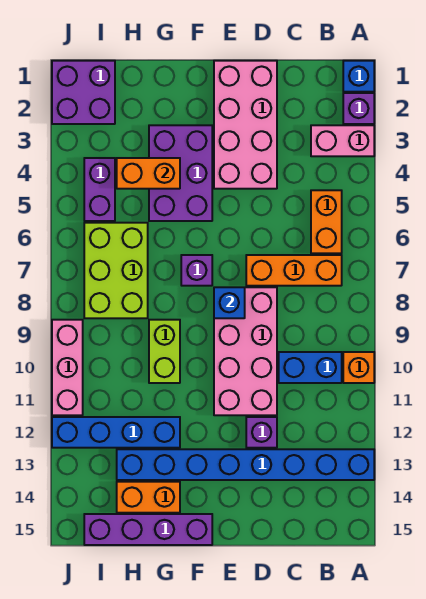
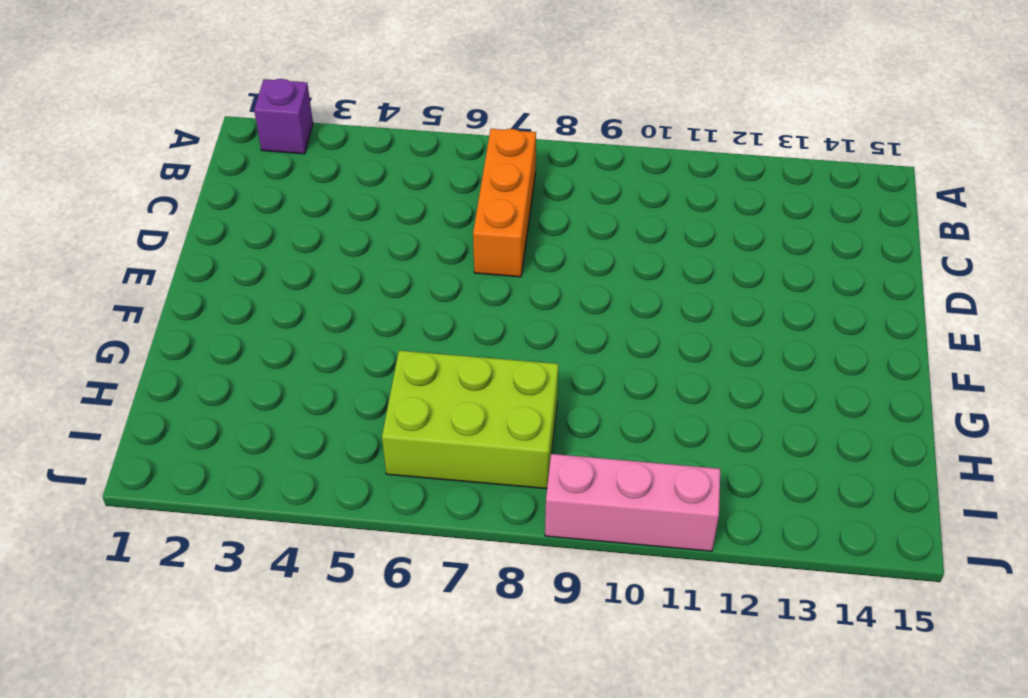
none -> blue brick A1 level 1
none -> pink brick A3:B3 level 1
none -> orange brick A10 level 1

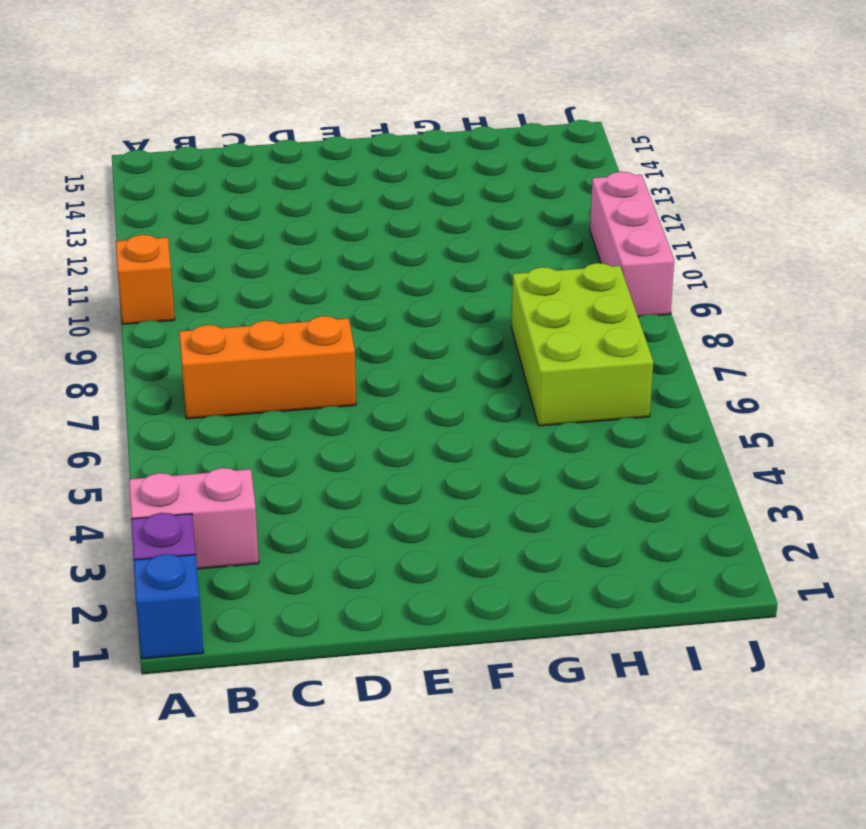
none -> blue brick A13:H13 level 1
none -> orange brick B5:B6 level 1
none -> blue brick B10:C10 level 1

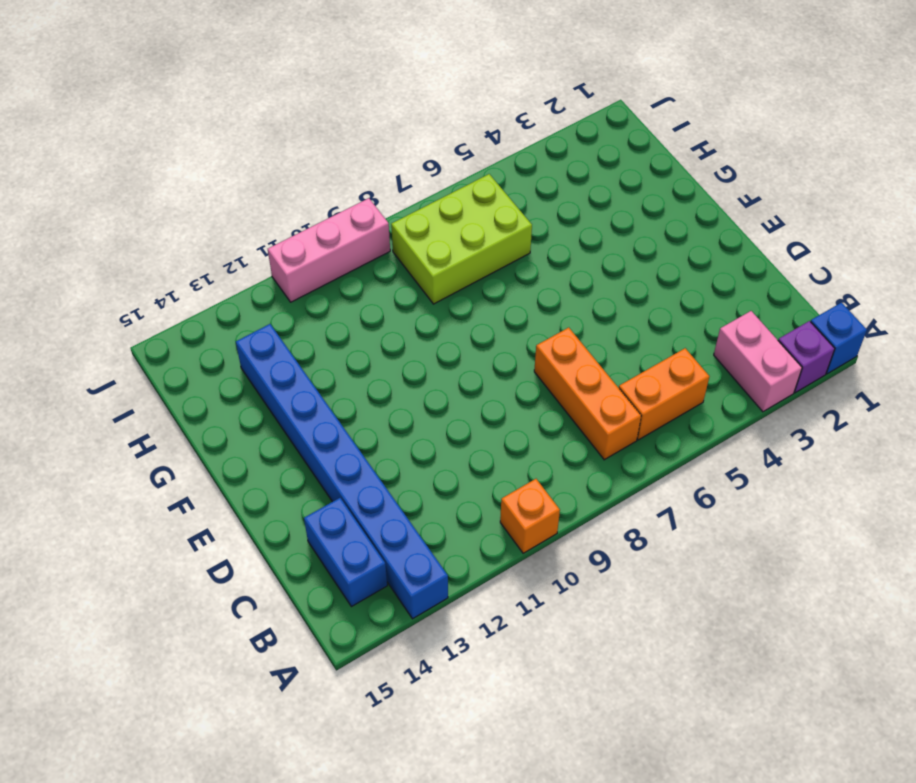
blue brick B14:C14 level 1 -> blue brick B10:C10 level 1
none -> pink brick D1:E4 level 1
none -> pink brick D8:E11 level 1
none -> purple brick D12 level 1

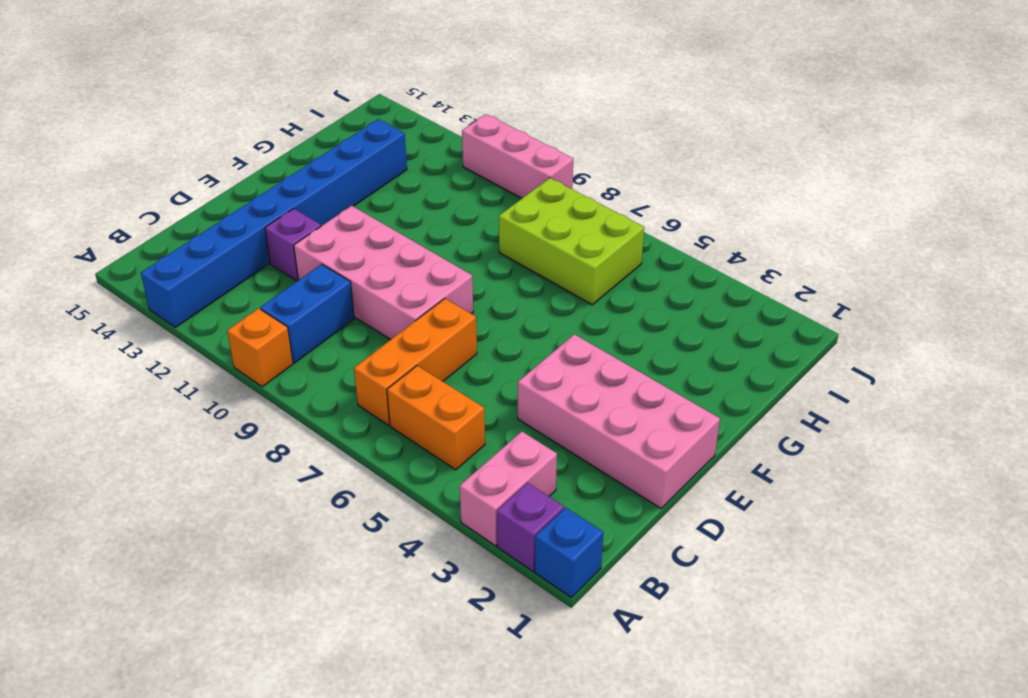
none -> purple brick F3:G5 level 1
none -> purple brick F7 level 1
none -> purple brick F15:I15 level 1

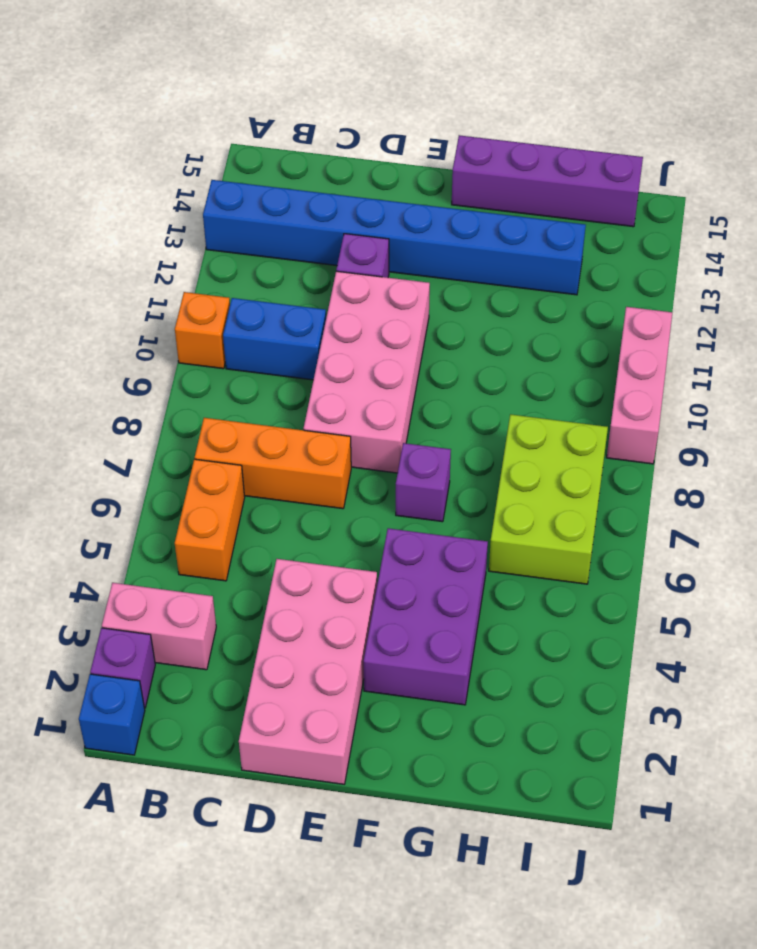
none -> lime brick G9:G10 level 1
none -> blue brick G12:J12 level 1
none -> orange brick G14:H14 level 1

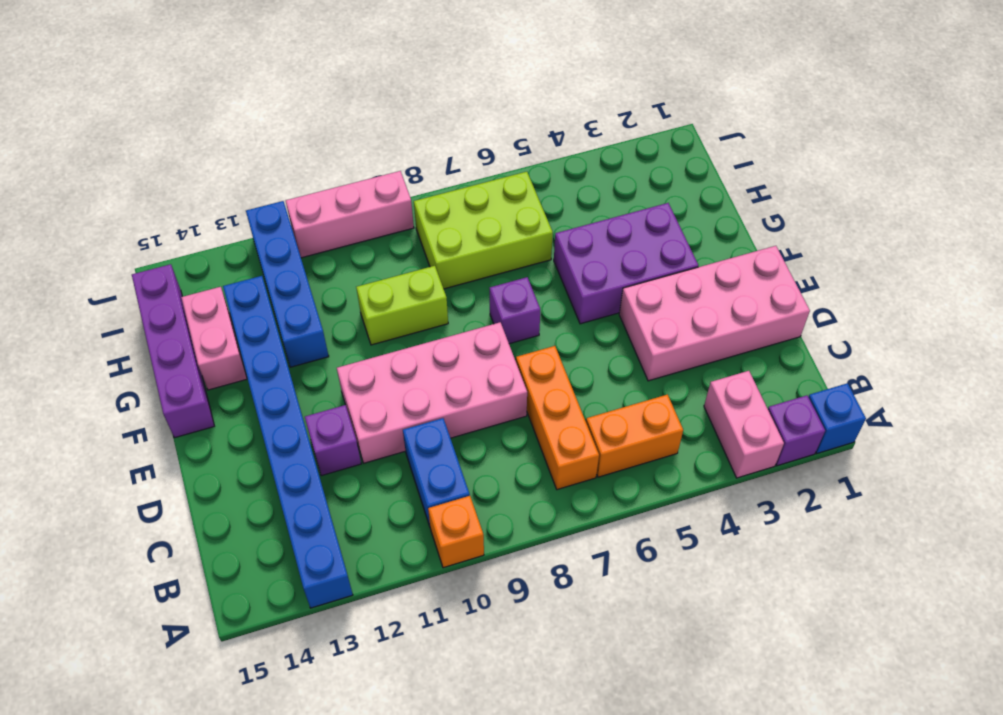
pink brick G14:H14 level 1 -> orange brick G14:H14 level 1
none -> purple brick I1:J2 level 1
none -> purple brick I4:I5 level 1
none -> blue brick E8 level 2

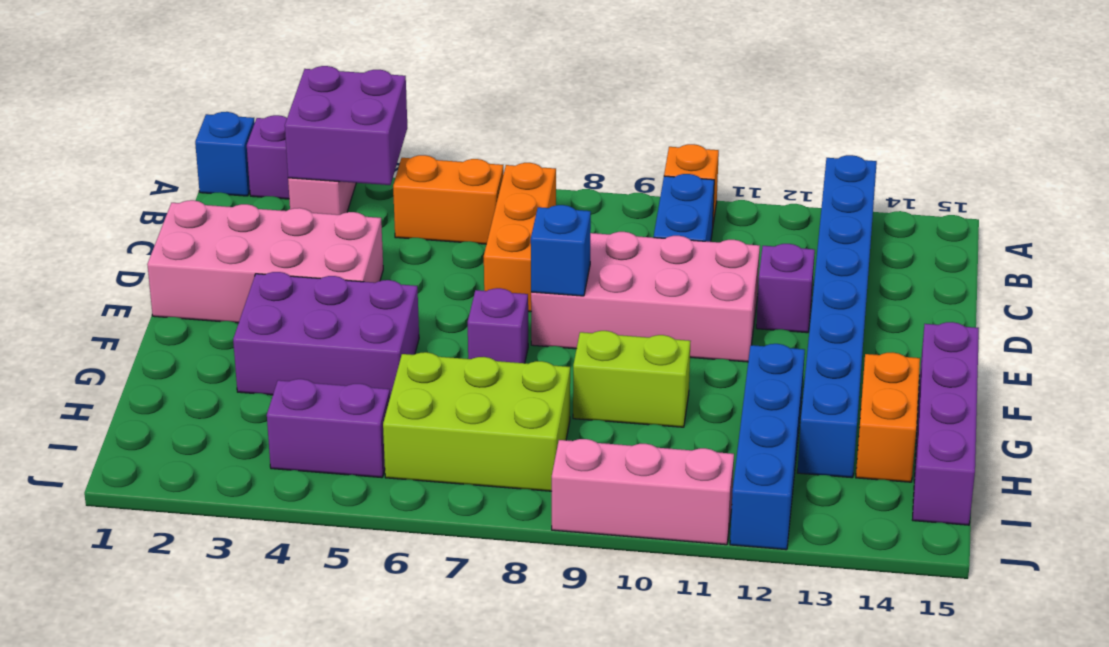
purple brick A3:B4 level 2 -> purple brick I1:J2 level 1
none -> orange brick G4:H4 level 2

